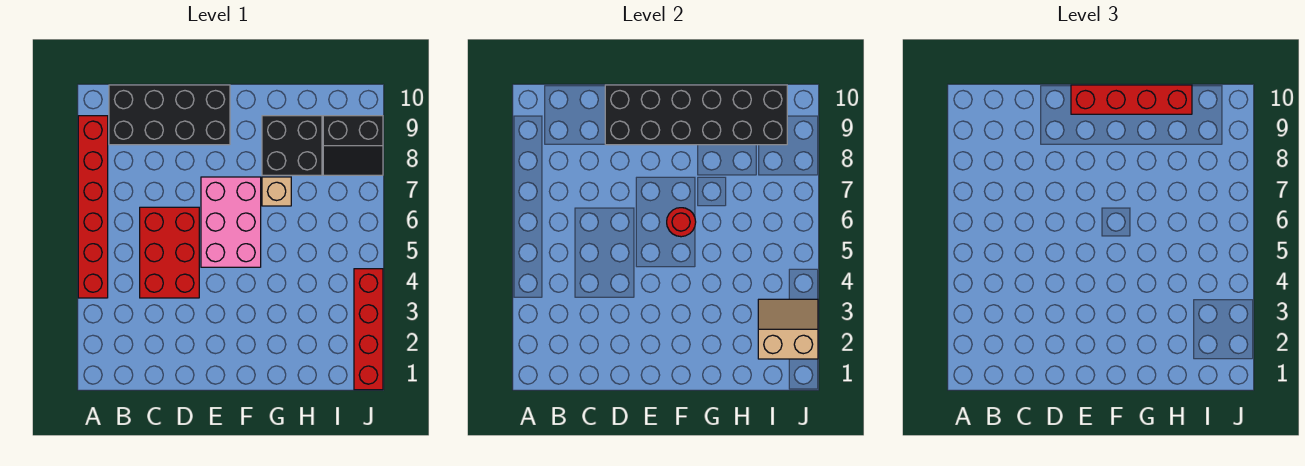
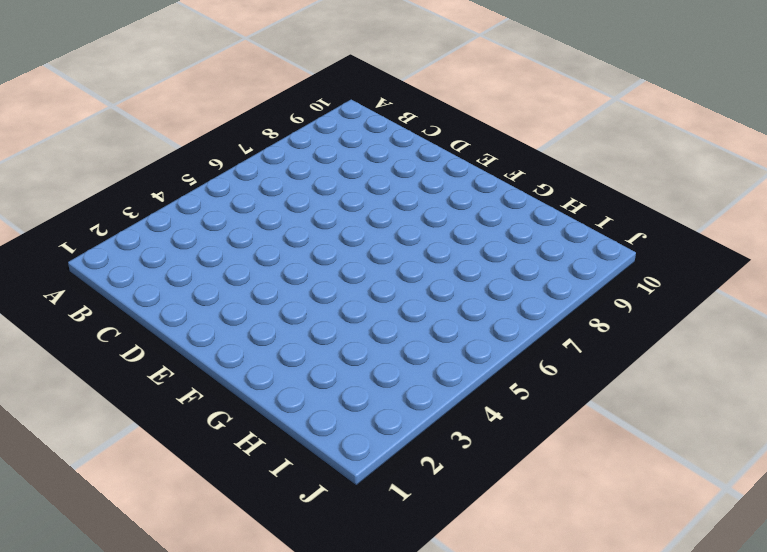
none -> red brick A4:A9 level 1
none -> black brick B9:E10 level 1
none -> red brick C4:D6 level 1

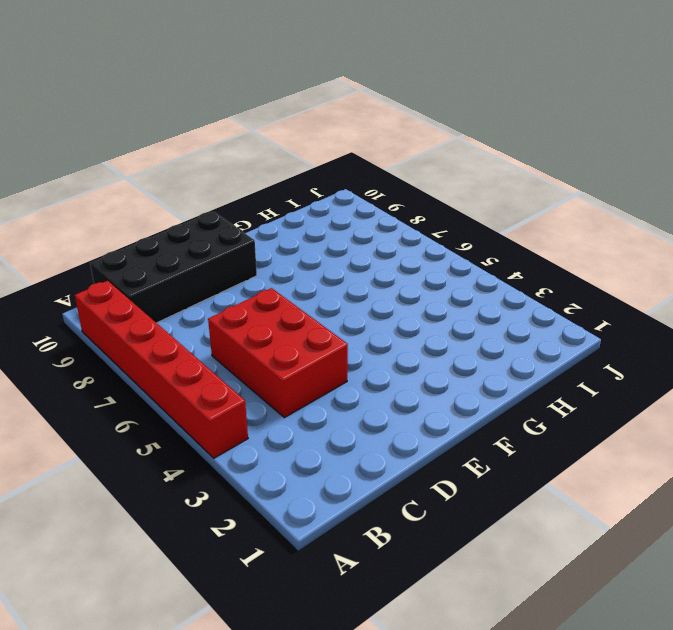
none -> pink brick E5:F7 level 1
none -> tan brick G7 level 1
none -> black brick G8:H9 level 1

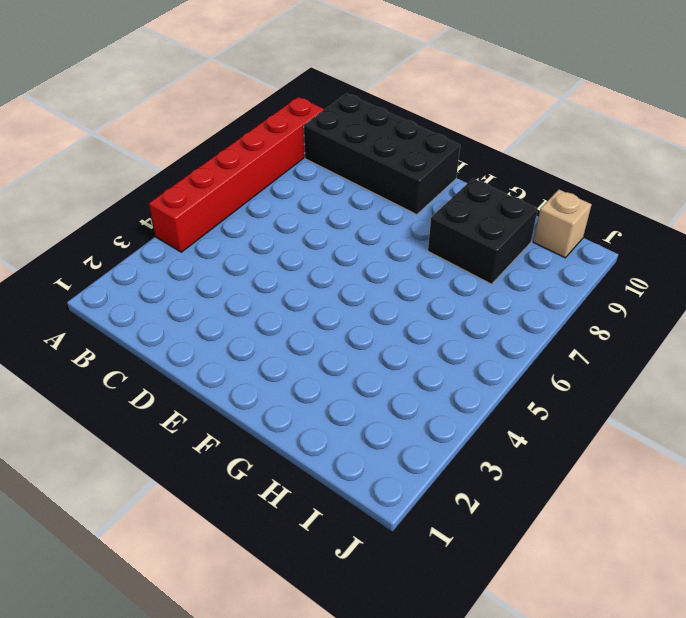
tan brick I10 level 1 -> tan brick G7 level 1
none -> red brick C4:D6 level 1
none -> pink brick E5:F7 level 1
none -> black slope I8:J9 level 1 top 9

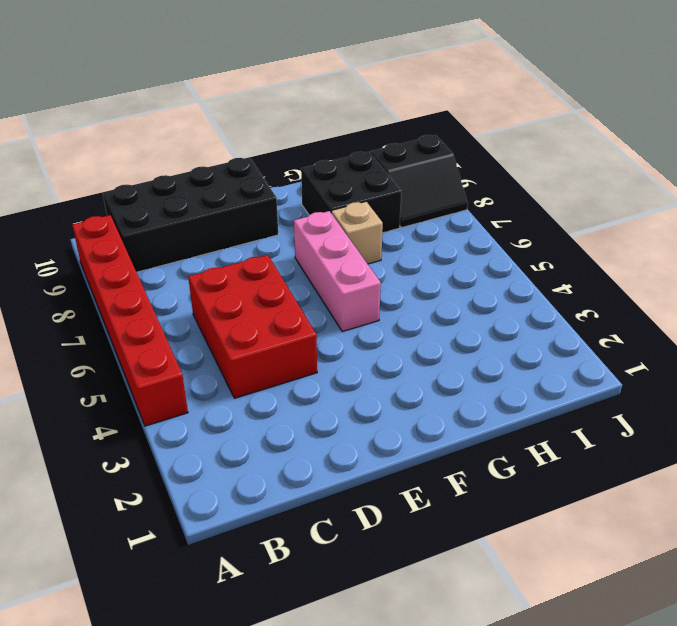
pink brick F5:F7 level 1 -> pink brick E5:F7 level 1
none -> red brick J1:J4 level 1
none -> black brick D9:I10 level 2
none -> red round brick F6 level 2

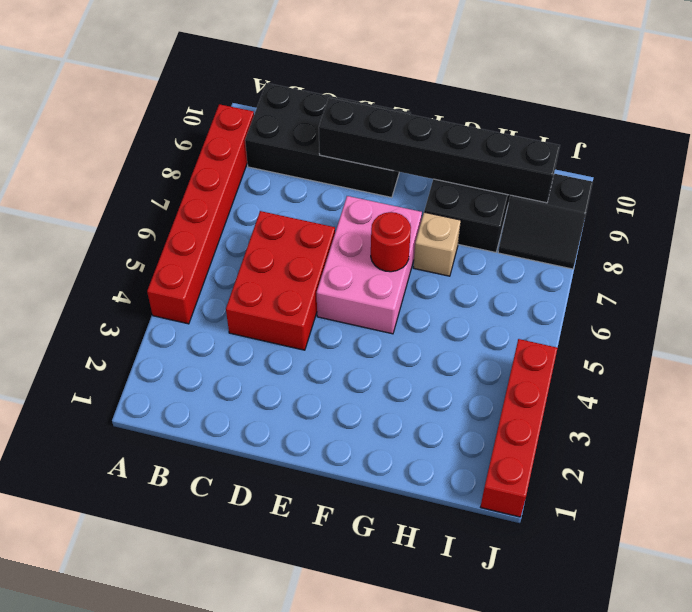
black brick D9:I9 level 2 -> black brick D9:I10 level 2
none -> tan slope I2:J3 level 2 top 2
none -> red brick E10:H10 level 3

